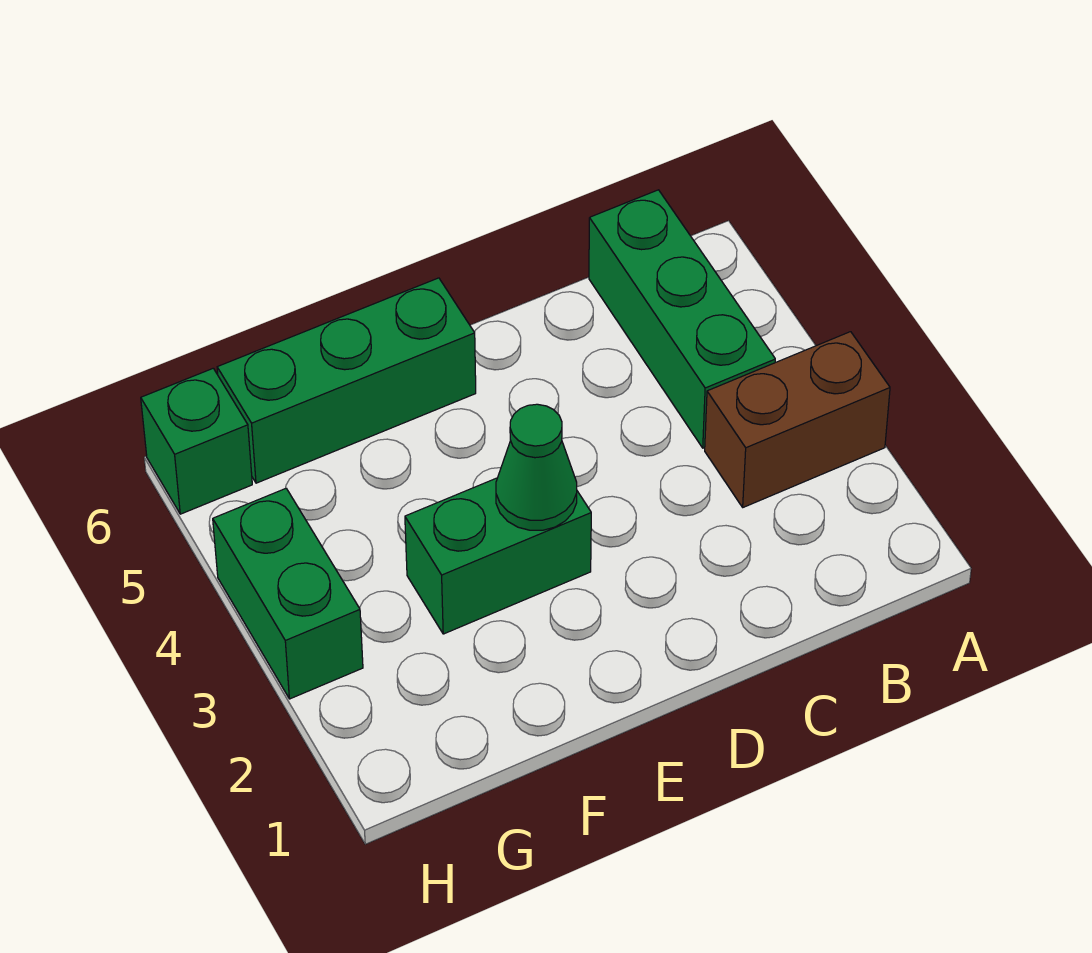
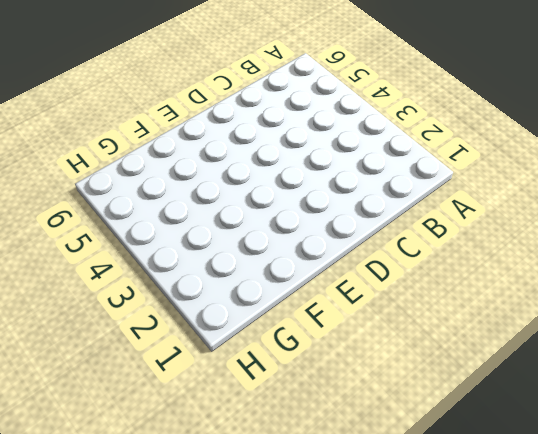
none -> brown brick A3:B3 level 1
none -> green brick B4:B6 level 1

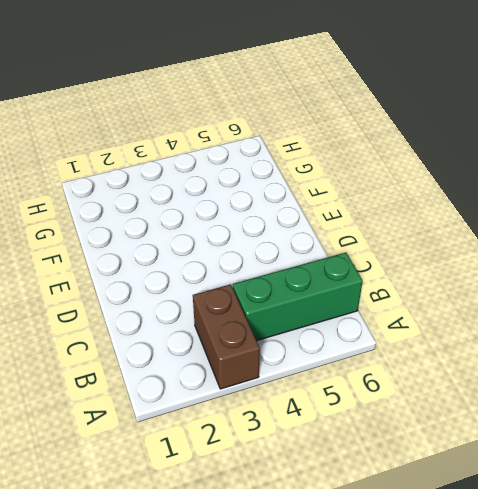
none -> green brick E3:F3 level 1
none -> green brick E6:G6 level 1

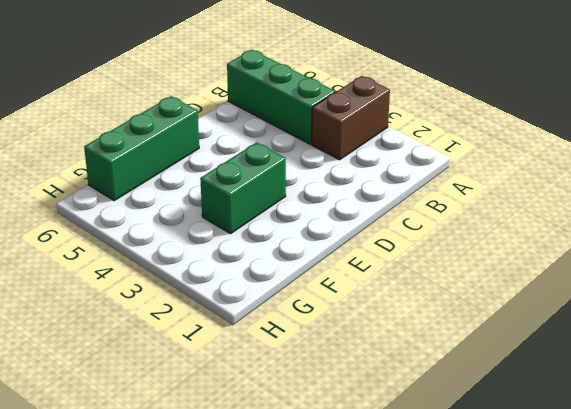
none -> green brick H3:H4 level 1
none -> green brick H6 level 1

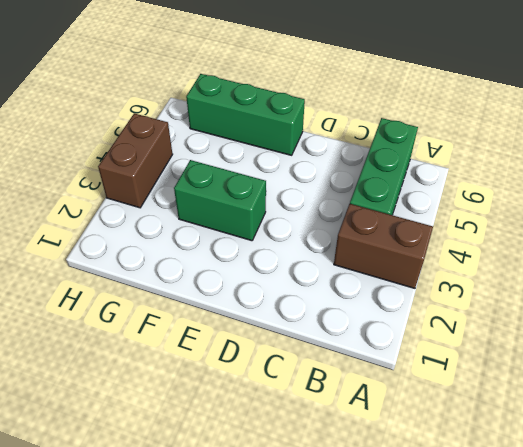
brown brick H3:H4 level 1 -> green brick H3:H4 level 1
none -> green brick H6 level 1
none -> green cone E3 level 2

